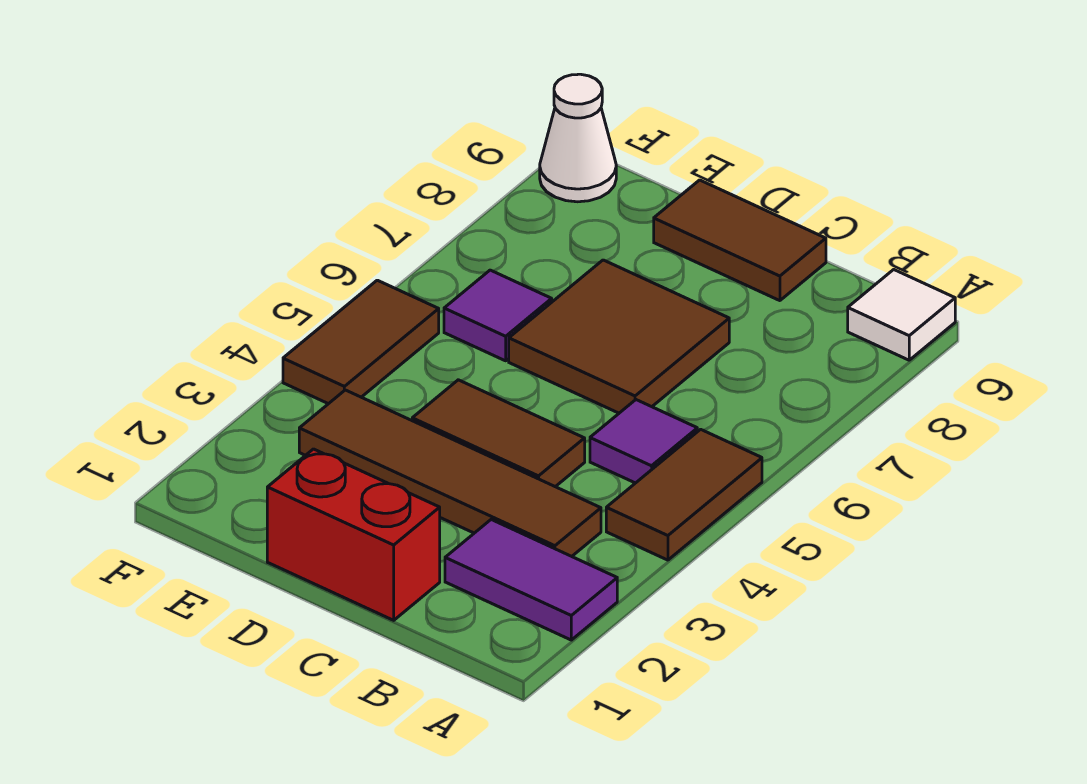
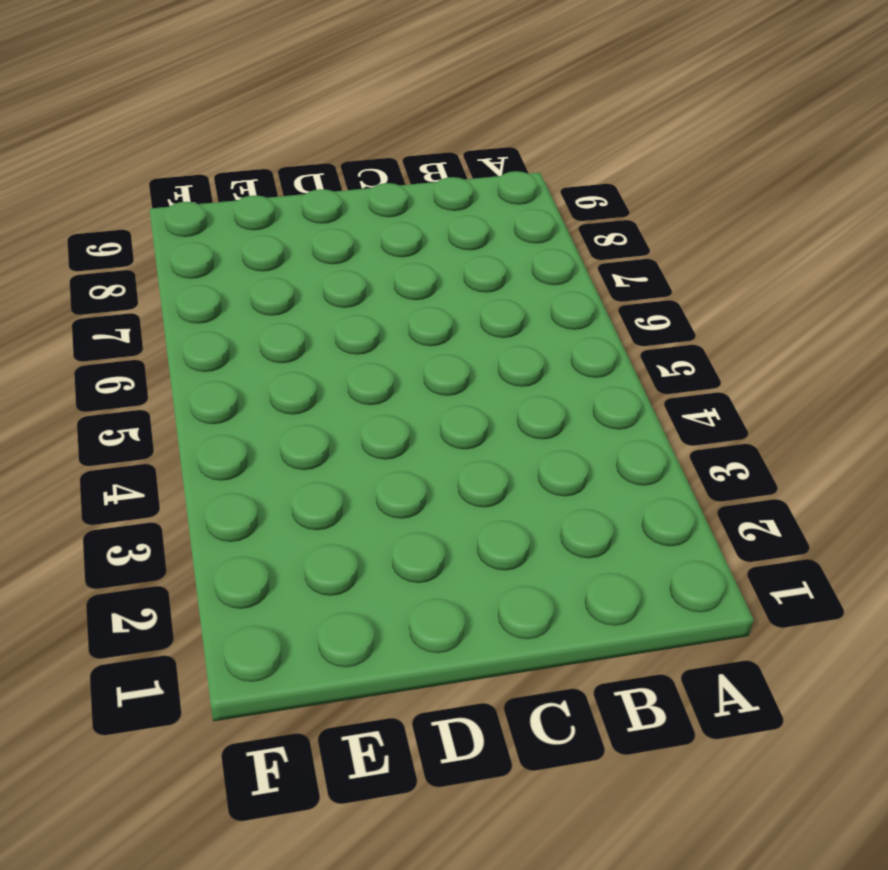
none -> purple tile A2:B2 level 1
none -> brown tile A4:A5 level 1
none -> white tile A9 level 1

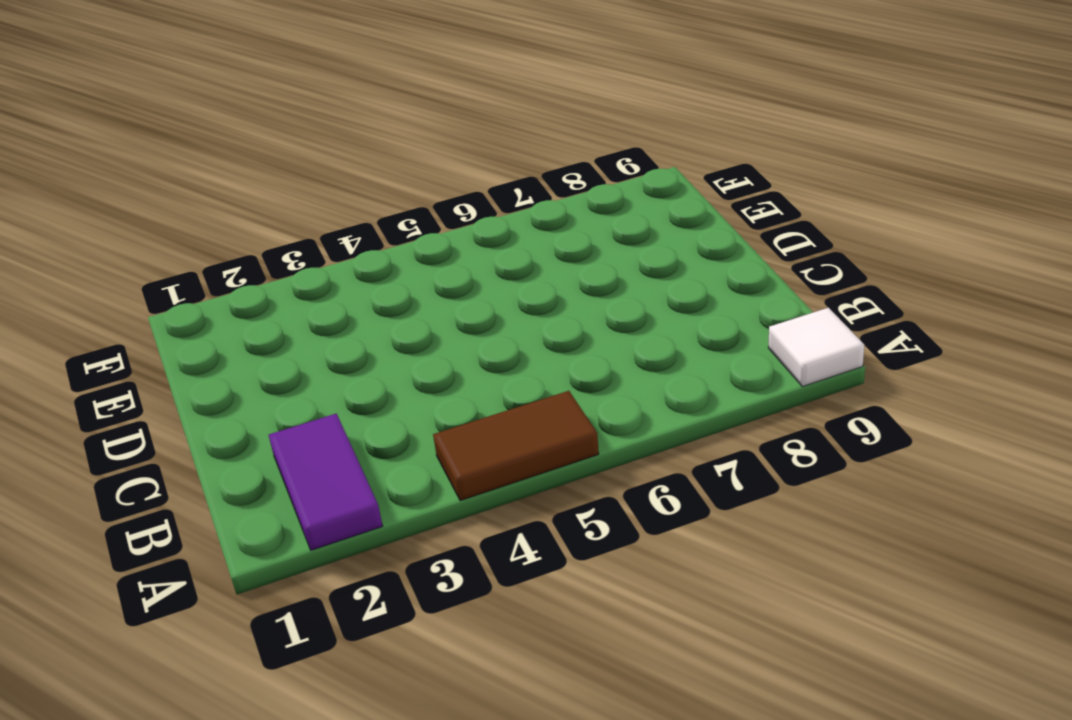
none -> brown tile B3:E3 level 1
none -> purple tile B5 level 1
none -> red brick C1:D1 level 1

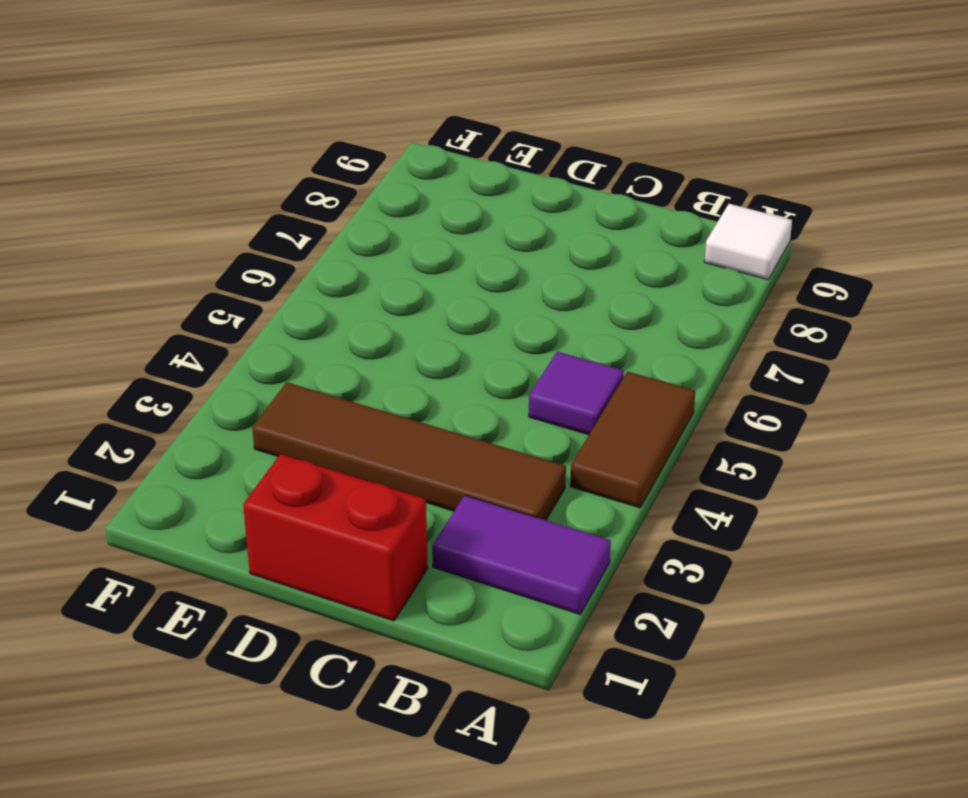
none -> brown tile C4:D4 level 1
none -> brown tile C6:D7 level 1
none -> brown tile C9:D9 level 1

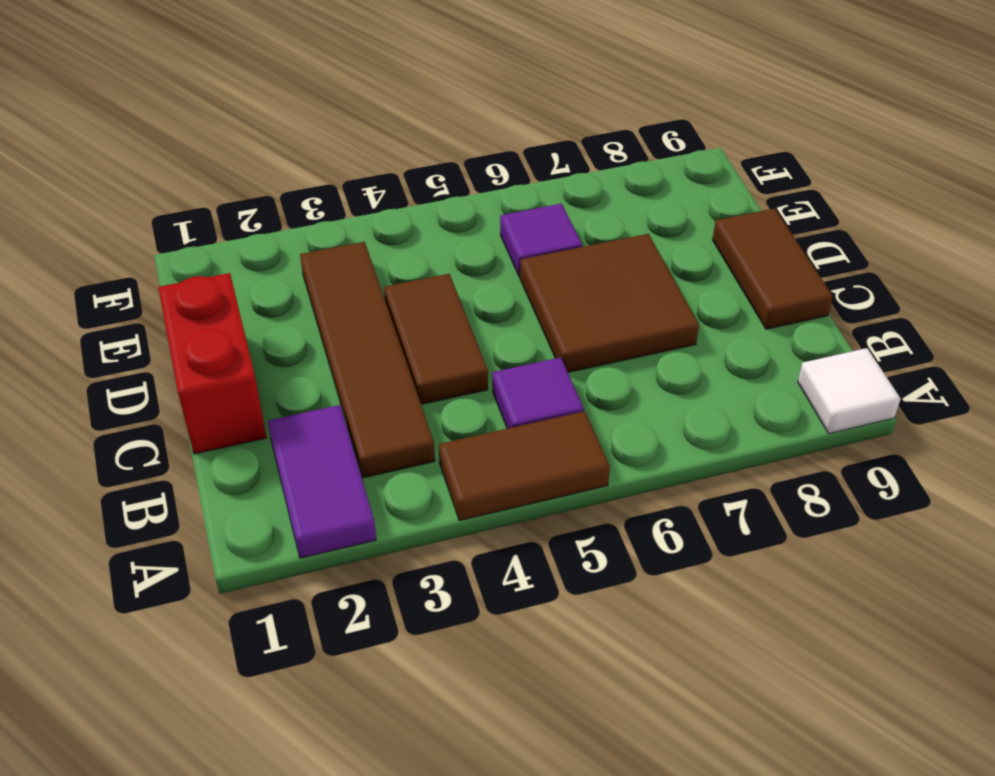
none -> brown tile F4:F5 level 1
none -> white cone F9 level 1

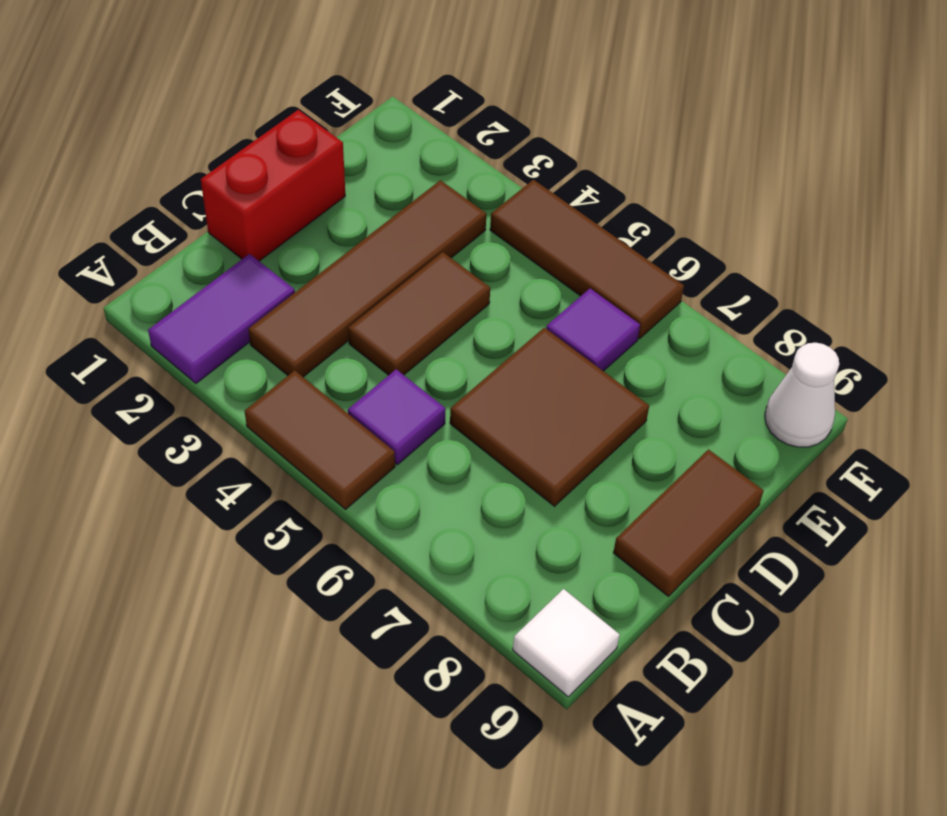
brown tile F4:F6 level 1 -> brown tile F4:F5 level 1

